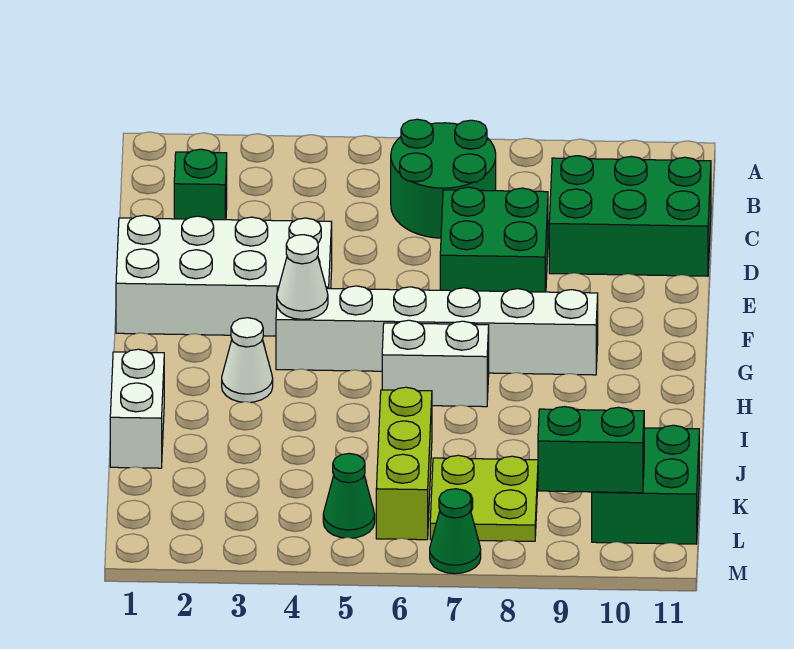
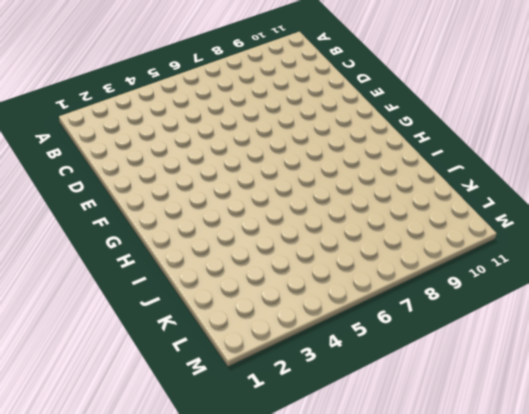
none -> green round brick B6:C7 level 1
none -> green brick C2 level 1
none -> green brick C9:D11 level 1

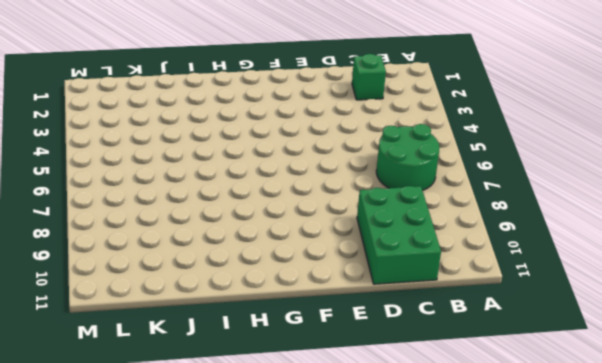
none -> green brick D7:E8 level 1
none -> white brick E1:F4 level 1
none -> white brick G4:G9 level 1

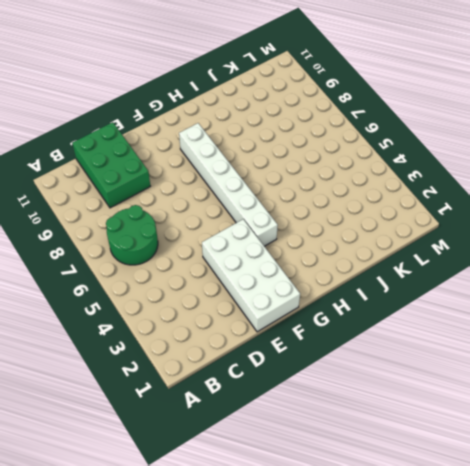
none -> green brick C2 level 1
none -> green brick D7:E8 level 1
none -> white cone H3 level 1

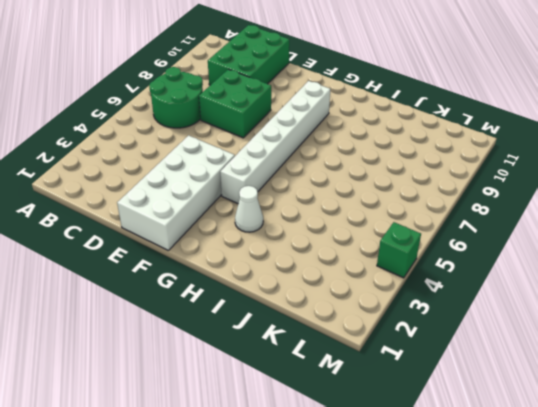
green brick M4 level 1 -> green brick C2 level 1
none -> white brick H6:H7 level 1
none -> white brick I1:J1 level 1
none -> lime brick J6:L6 level 1

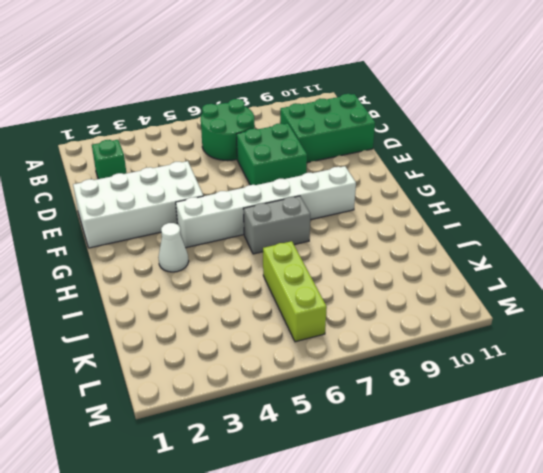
grey brick H6:H7 level 1 -> white brick H6:H7 level 1
none -> white brick I1:J1 level 1
none -> lime plate K7:L8 level 1
none -> green brick K10:L11 level 1

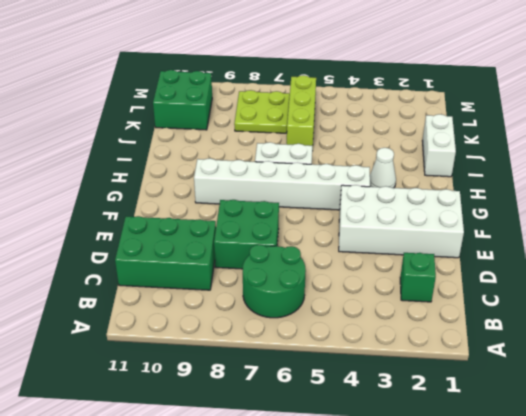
none -> green cone L5 level 1
none -> green cone M7 level 1
none -> white cone G4 level 2

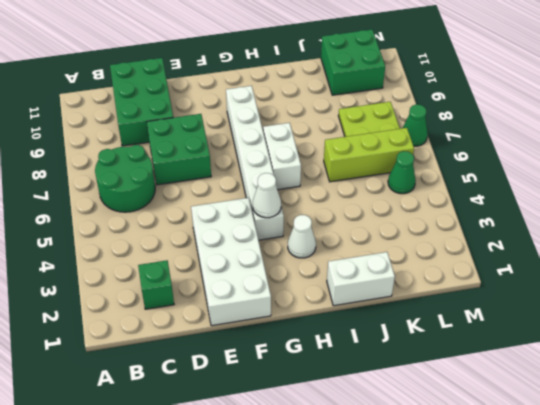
none -> green brick L9:L10 level 2

